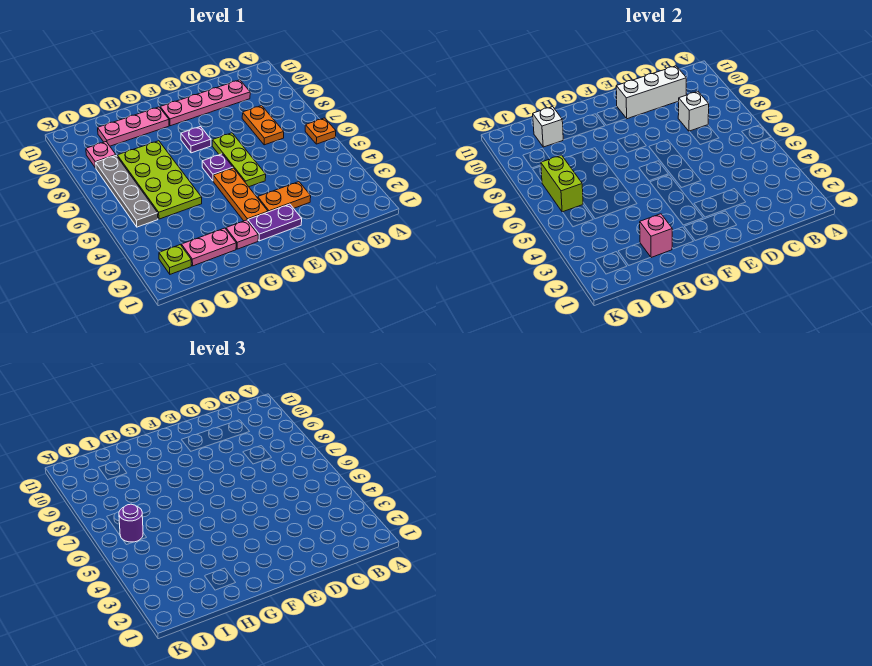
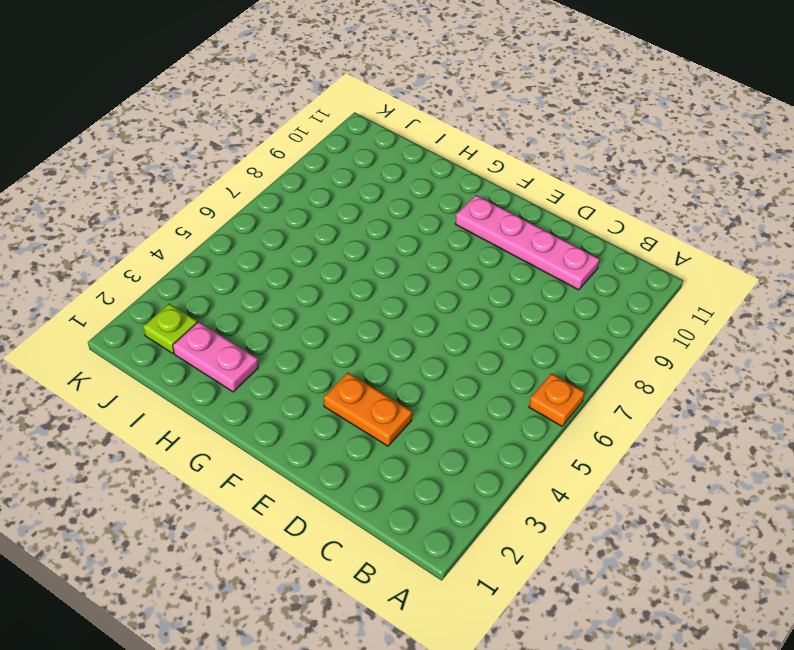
none -> orange plate C7:C8 level 1
none -> purple plate E2:F2 level 1
none -> lime plate E5:E7 level 1

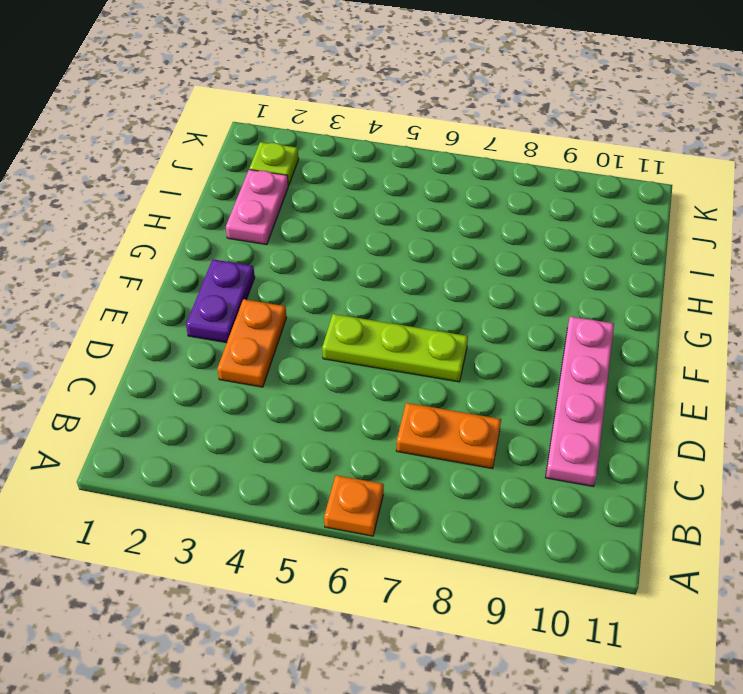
none -> orange plate F3:F5 level 1
none -> purple plate F6 level 1
none -> purple plate F8 level 1

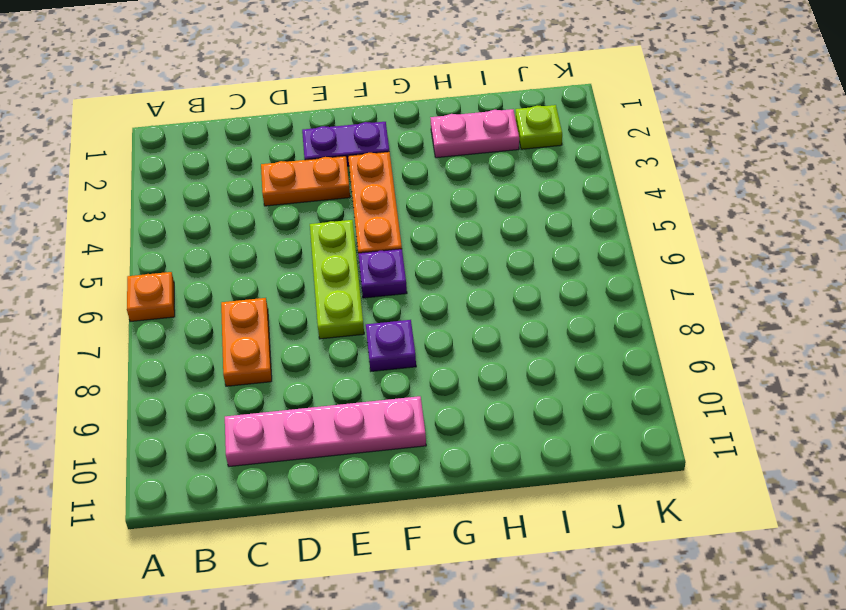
none -> pink plate G2 level 1
none -> pink plate G10:I10 level 1
none -> lime plate H5:I8 level 1

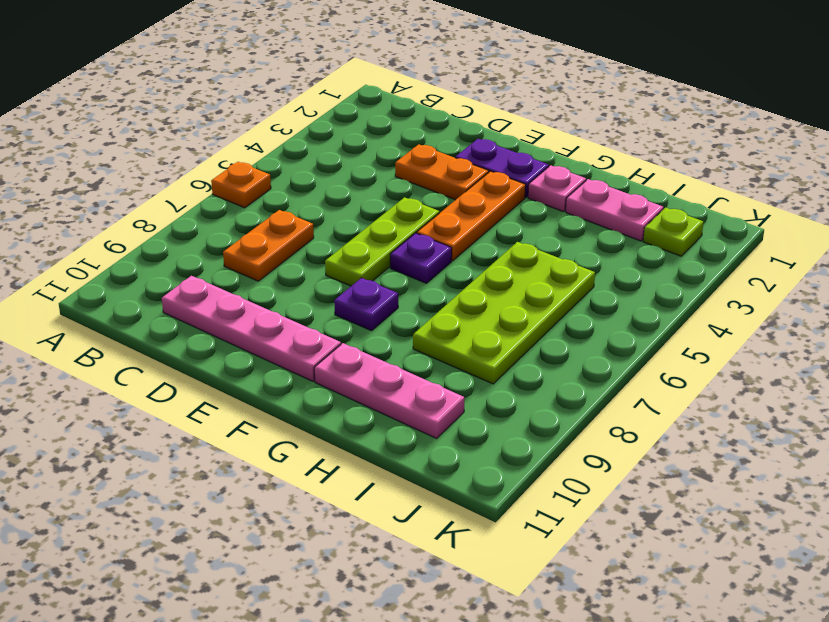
none -> grey plate J5:J8 level 1
none -> pink plate J9 level 1
none -> white brick C8 level 2

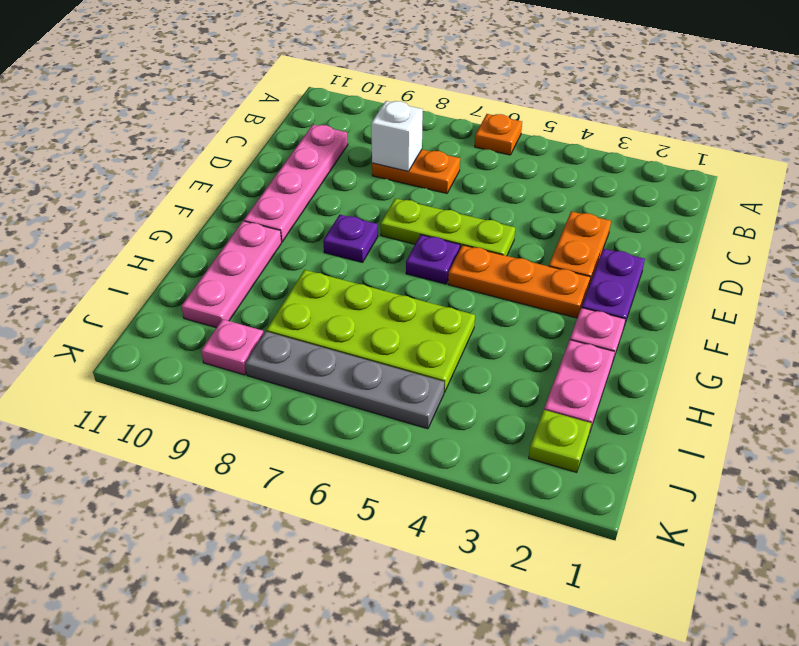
none -> white brick C10:E10 level 2
none -> pink brick H2 level 2
none -> white brick I10 level 2

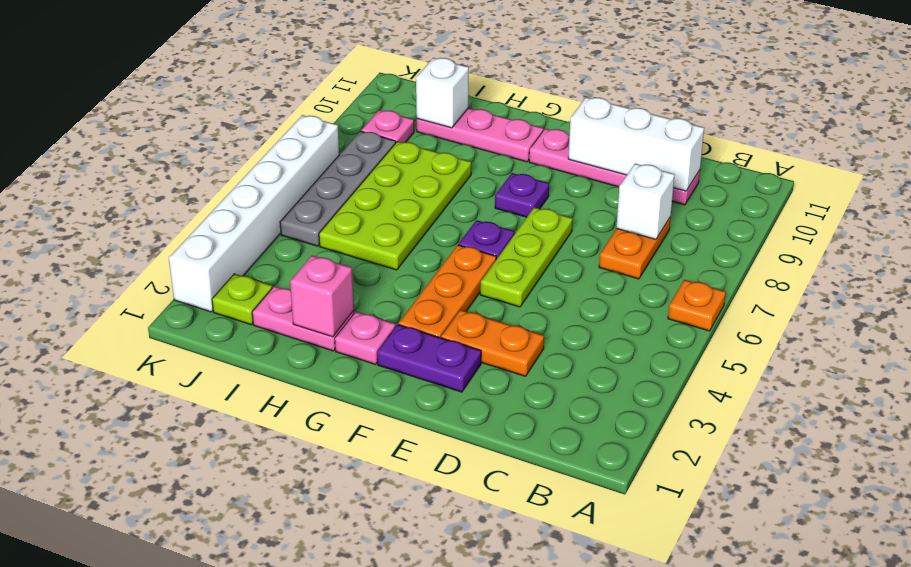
white brick K2:K7 level 1 -> none
none -> lime brick J6:J7 level 2
none -> purple round brick J6 level 3

